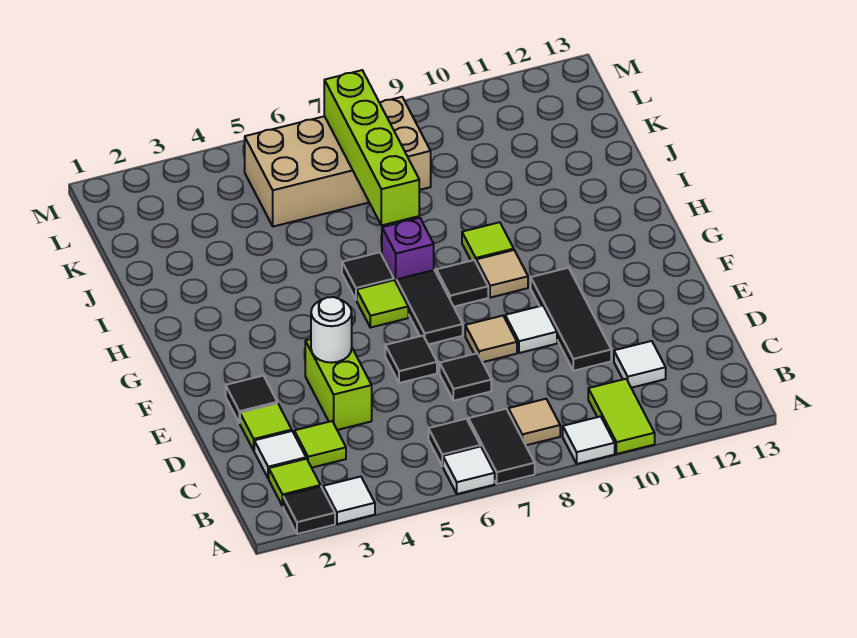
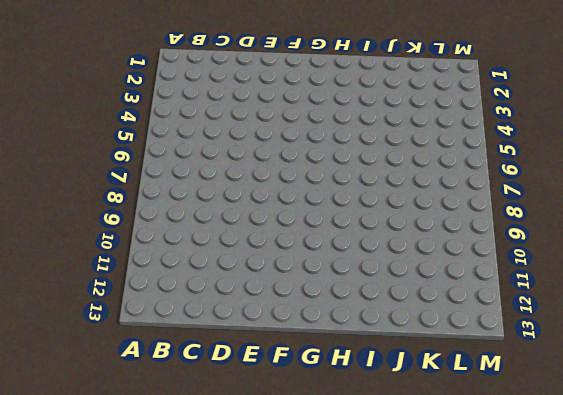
none -> black tile A2 level 1
none -> white tile A3 level 1
none -> white tile A6 level 1
none -> black tile A7:B7 level 1

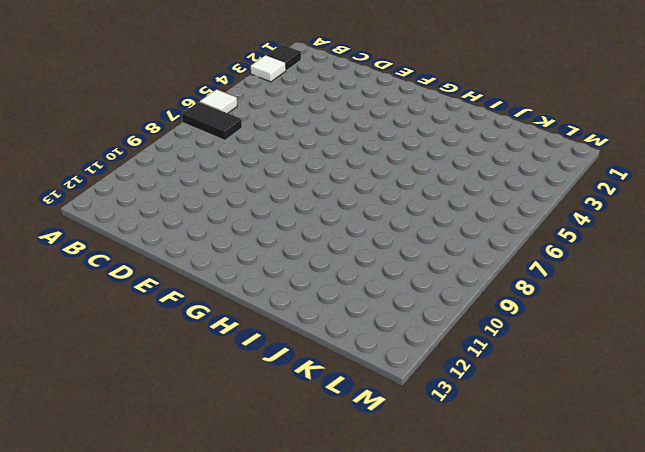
none -> white tile A9 level 1
none -> lime tile A10:B10 level 1
none -> lime tile B2 level 1
none -> black tile B6 level 1

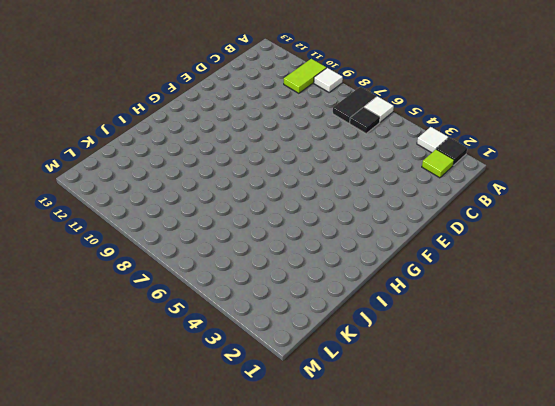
none -> tan tile B8 level 1
none -> white tile C2 level 1
none -> lime tile C3 level 1
none -> white tile C11 level 1

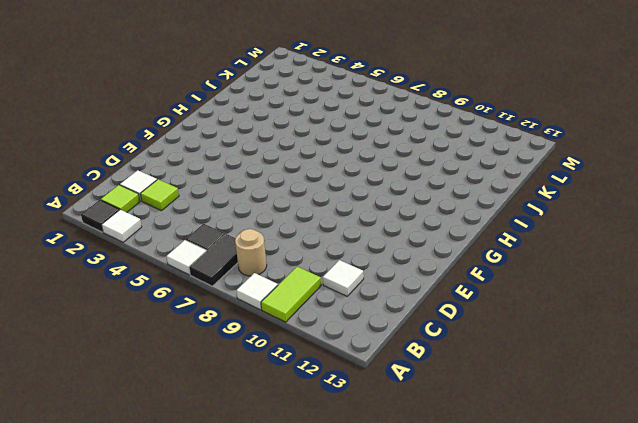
tan round brick B8 level 1 -> tan tile B8 level 1
none -> lime tile D2 level 1
none -> lime brick D4:E4 level 1
none -> black tile D7 level 1
none -> black tile D10:F10 level 1

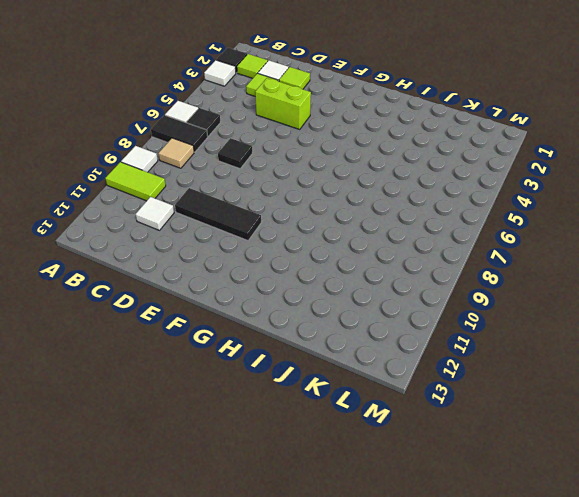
none -> black tile E2 level 1
none -> black tile E6 level 1
none -> tan tile E8 level 1
none -> white tile E9 level 1

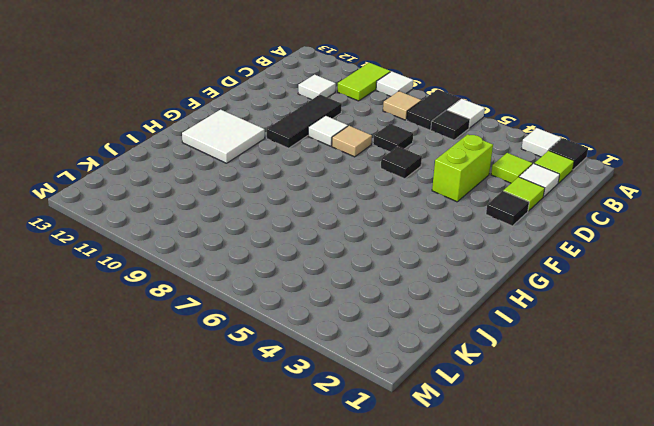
white tile G11:H12 level 1 -> none
none -> black tile F7:G7 level 1
none -> lime tile G6 level 1
none -> black tile G8 level 1
none -> tan tile G9 level 1

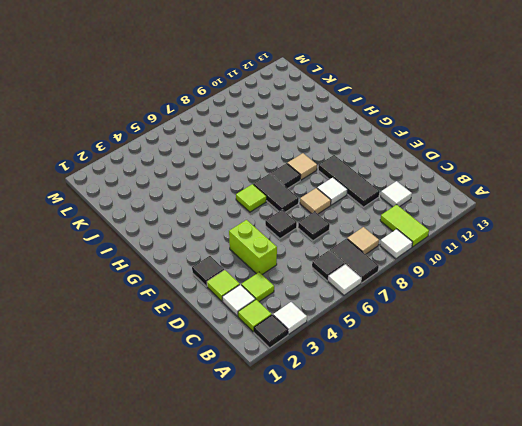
none -> black tile H6 level 1
none -> purple brick H7 level 1
none -> lime tile H9 level 1
none -> tan brick K5:L8 level 1

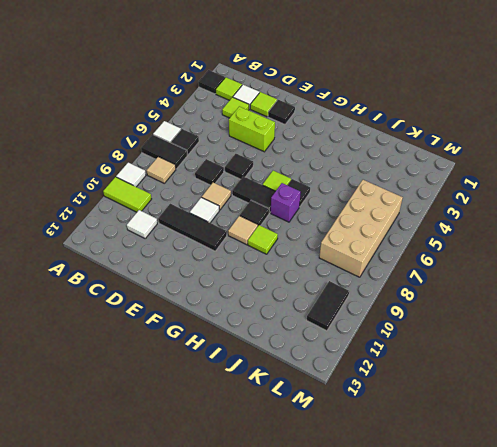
black tile L10:L11 level 1 -> none
none -> white tile A3 level 1
none -> white round brick E4 level 2
none -> lime brick I7:L7 level 2

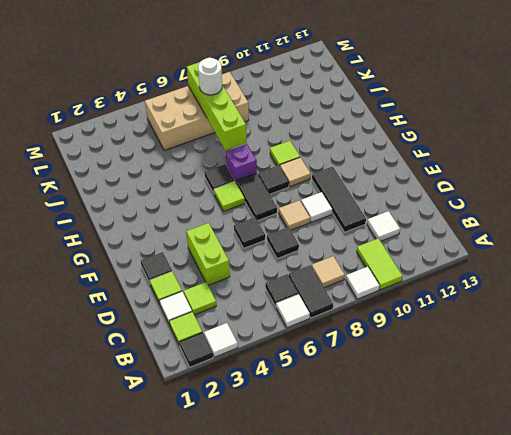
white round brick K7 level 3 -> white round brick E4 level 2

